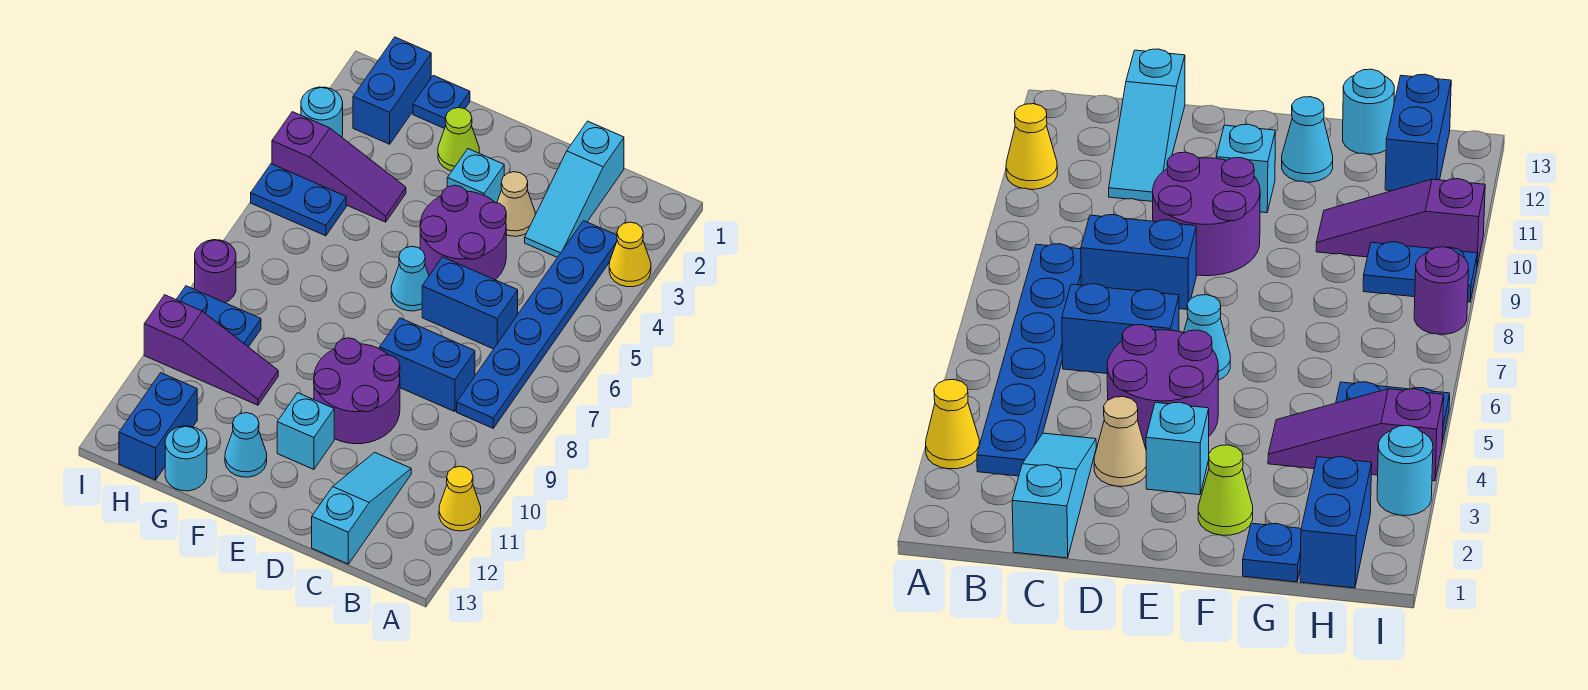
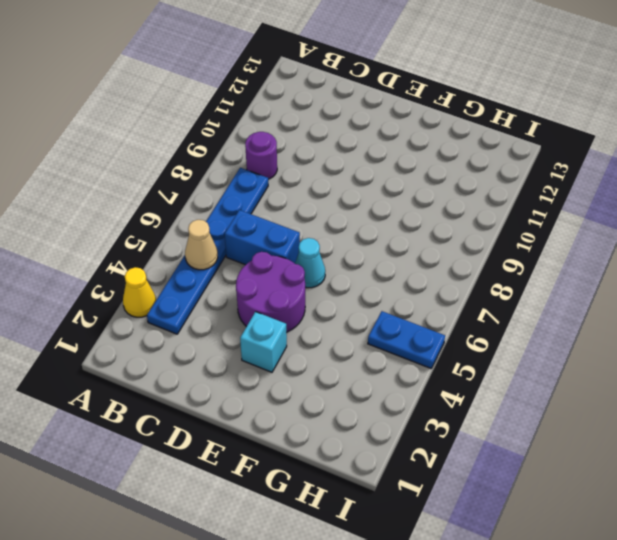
tan cone B5 level 2 -> tan cone D3 level 1
purple round brick B9 level 1 -> purple round brick I8 level 1
none -> yellow cone A11 level 1
none -> cyan slope C1:C3 level 1 top 1
none -> blue brick C8:D8 level 1

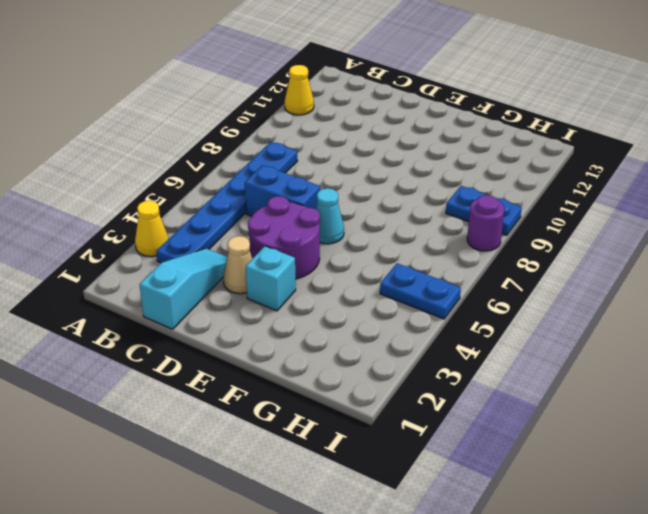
none -> blue brick C8:D8 level 1
none -> cyan slope C11:C13 level 1 top 13
none -> purple round brick D9:E10 level 1

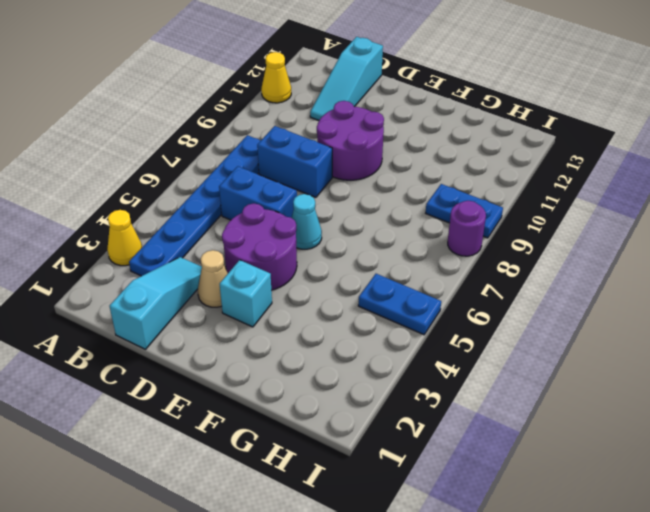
none -> cyan brick E11 level 1
none -> lime cone F2 level 1
none -> cyan cone F12 level 1

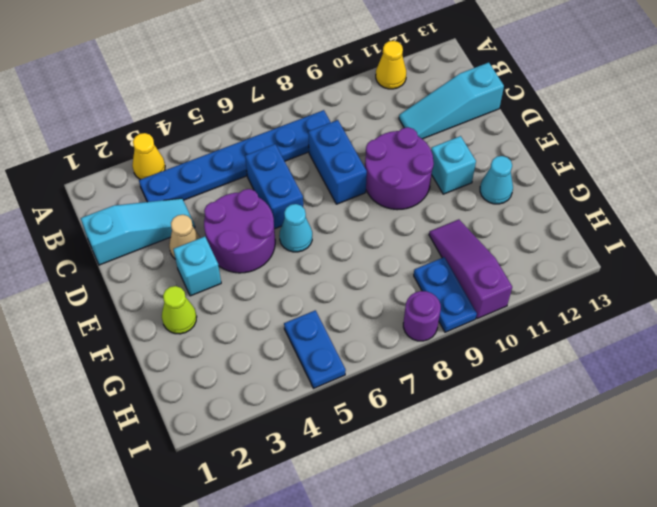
none -> blue plate G1 level 1
none -> purple slope G4:I4 level 1 top I
none -> cyan round brick G13 level 1

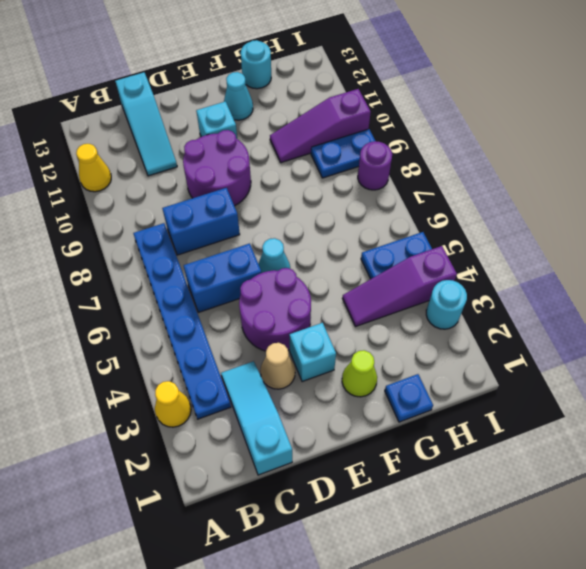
none -> blue brick H1:H2 level 1
none -> blue brick H12:H13 level 1

